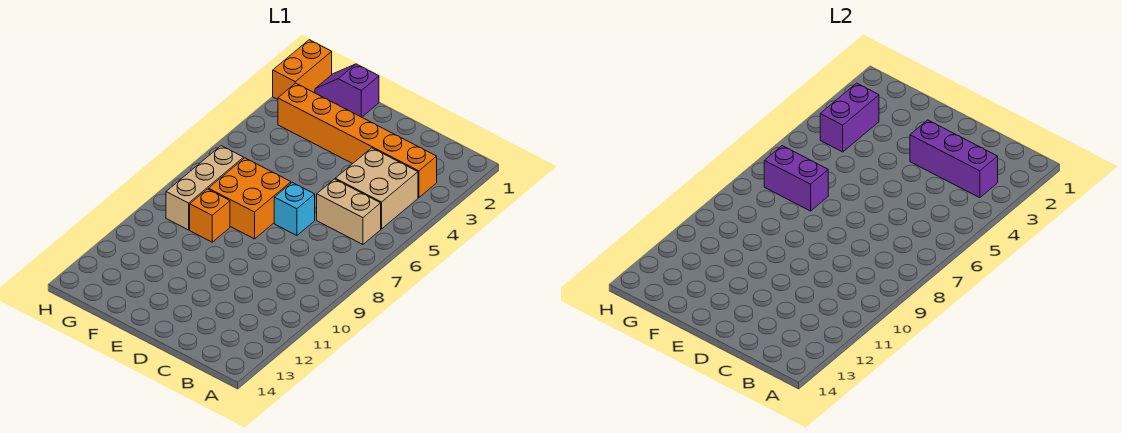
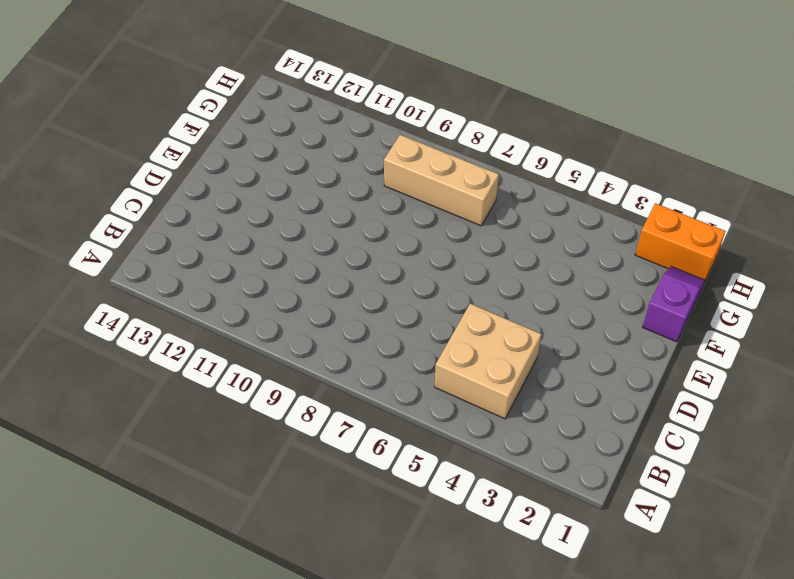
none -> orange brick B3:G3 level 1
none -> tan brick B6:C6 level 1
none -> cyan brick D7 level 1

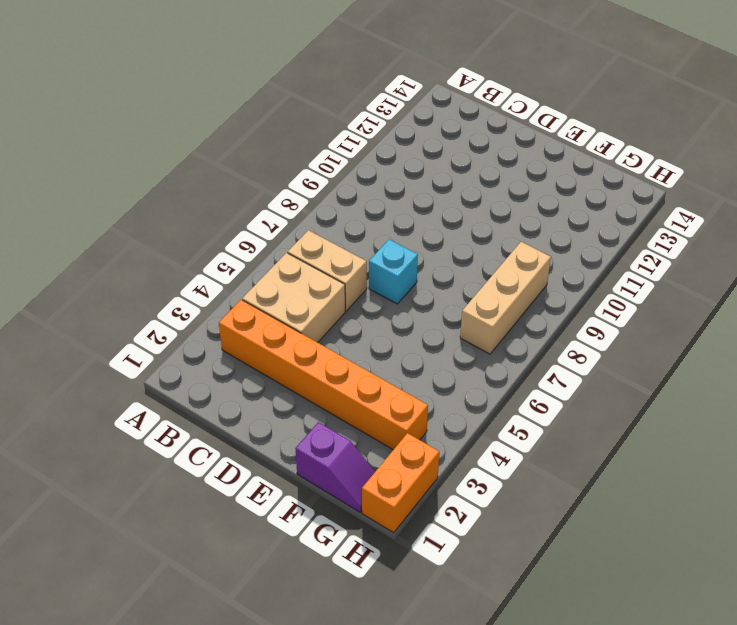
none -> orange brick E7:F8 level 1
none -> orange brick F9 level 1
none -> purple brick B3:D3 level 2

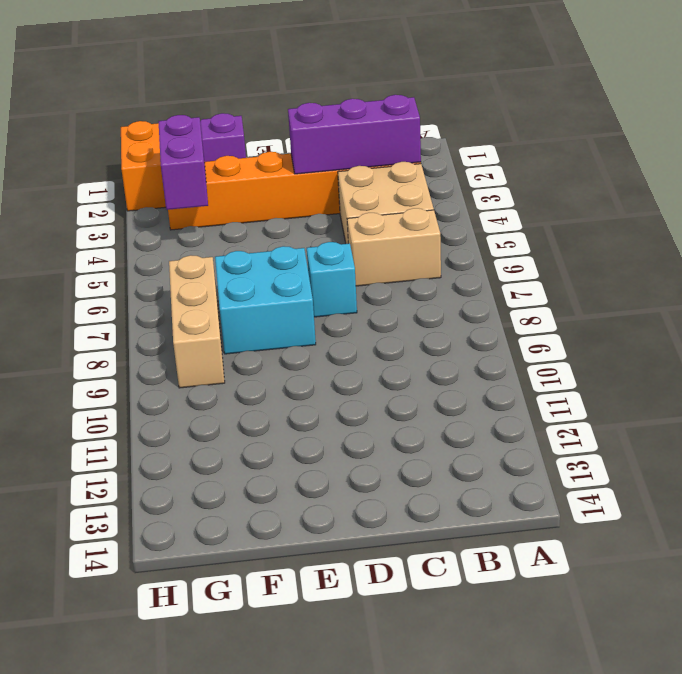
cyan brick E7:F8 level 1 -> orange brick E7:F8 level 1
none -> orange brick F9 level 1
none -> purple brick F7:G7 level 2

